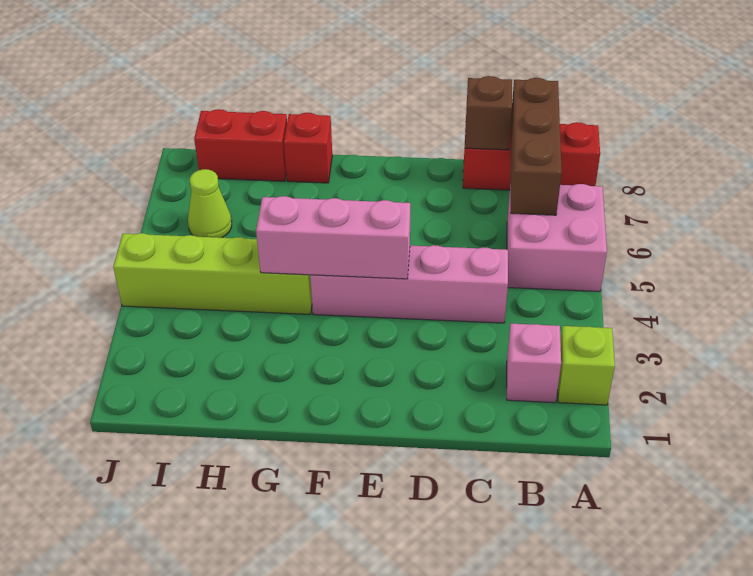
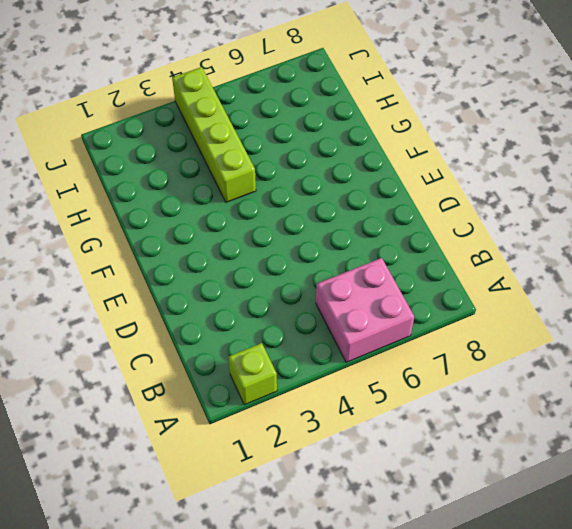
none -> red brick A8:C8 level 1
none -> pink brick B2 level 1
none -> pink brick C4:F4 level 1

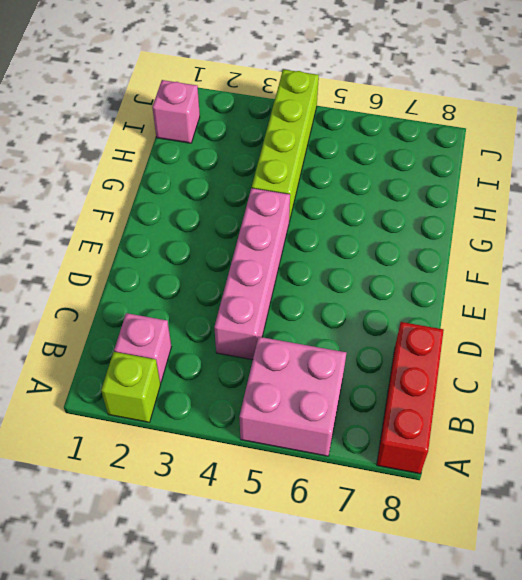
pink brick I1 level 1 -> none
none -> red brick G8 level 1
none -> red brick H8:I8 level 1
none -> lime cone I6 level 1

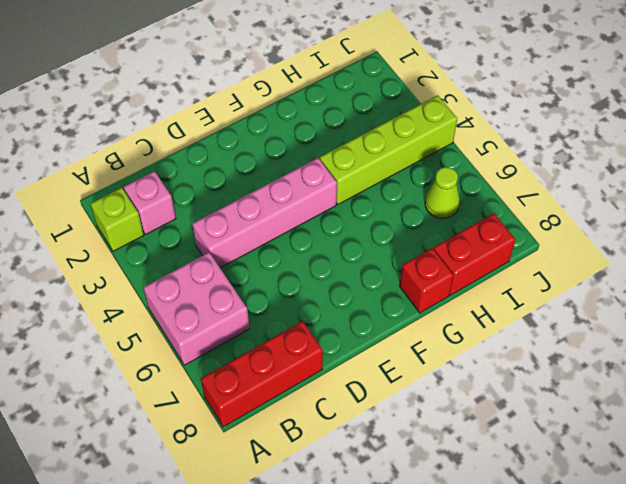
none -> brown brick B6:B8 level 2
none -> brown brick C8 level 2
none -> pink brick E4:G4 level 2

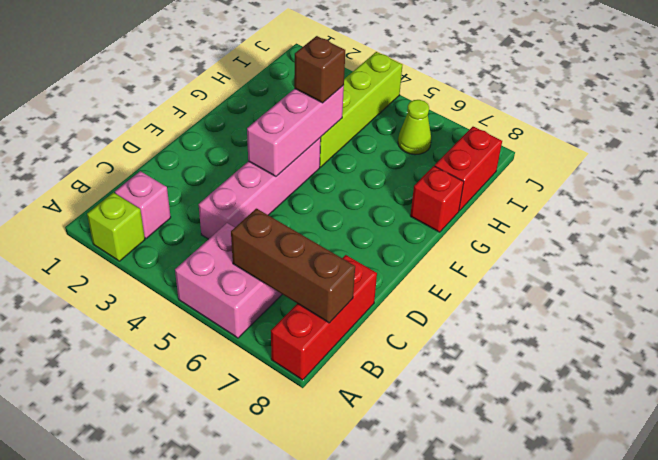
brown brick G4 level 3 -> brown brick C8 level 2

